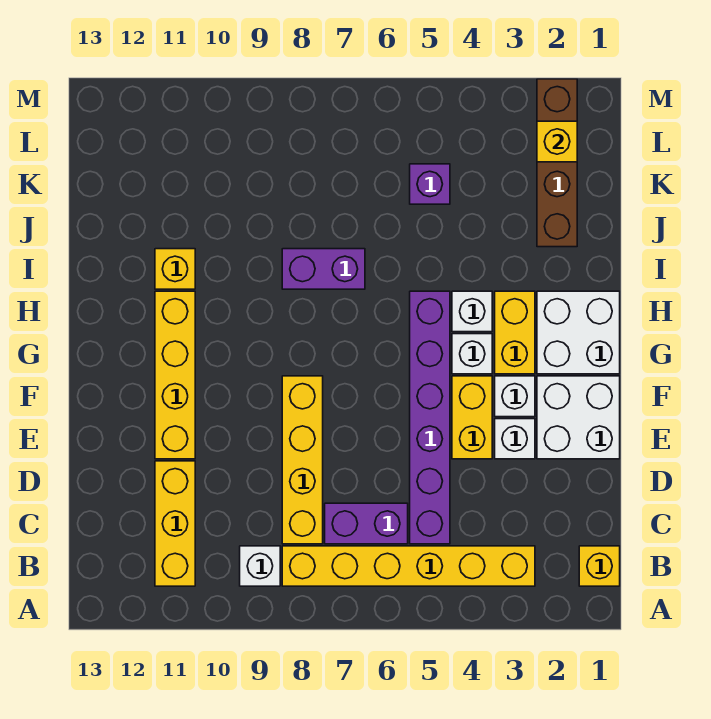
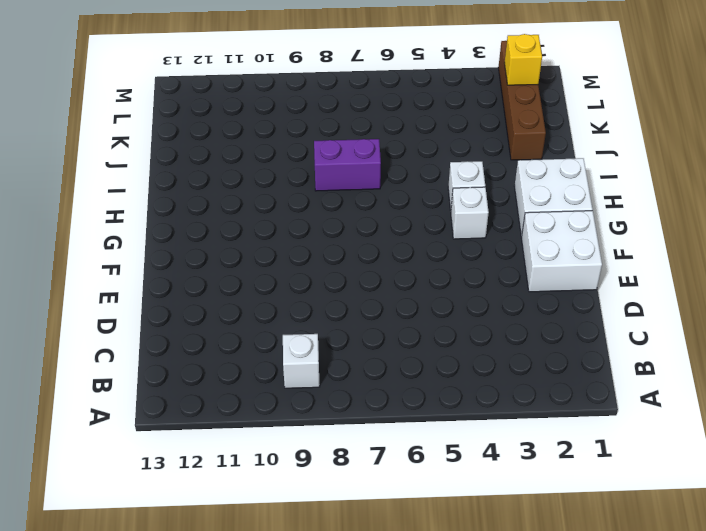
none -> yellow brick B1 level 1
none -> yellow brick B3:B8 level 1
none -> yellow brick B11:D11 level 1

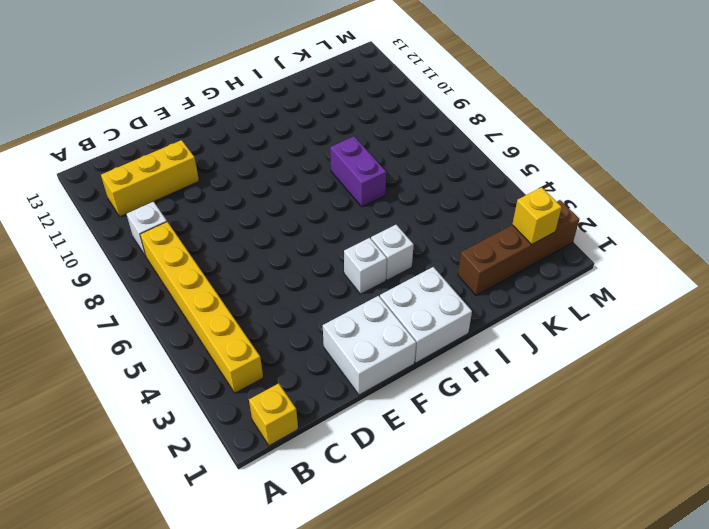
none -> purple brick C5:H5 level 1
none -> purple brick C6:C7 level 1
none -> yellow brick C8:F8 level 1

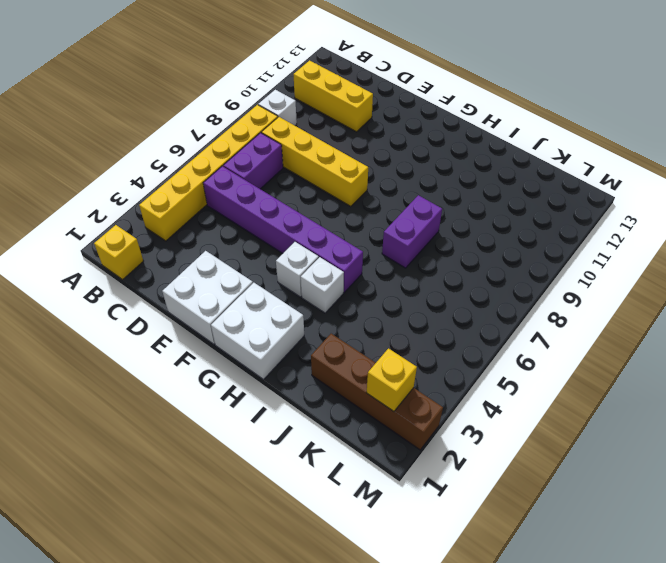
none -> white brick E3 level 1
none -> yellow brick E4:F4 level 1
none -> yellow brick E11:H11 level 1

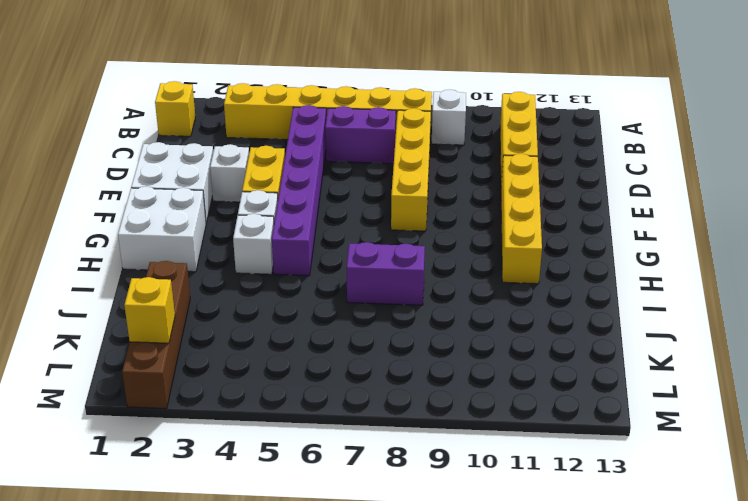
none -> white brick F3 level 1
none -> yellow brick G3:H3 level 1
none -> yellow brick I11 level 1

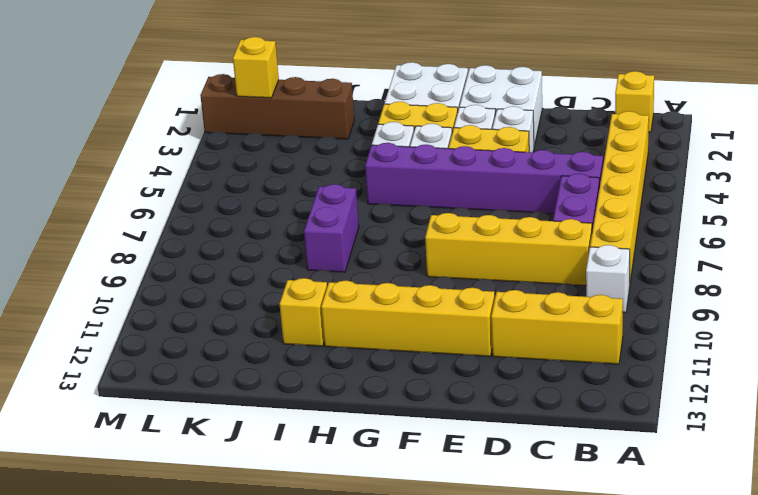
none -> purple brick K5 level 1

